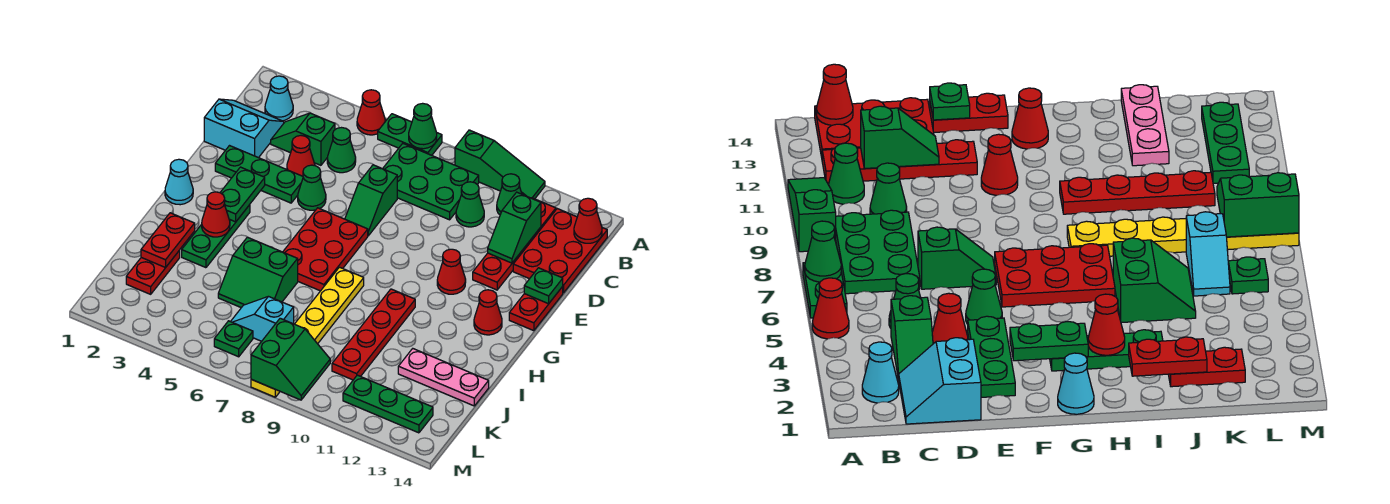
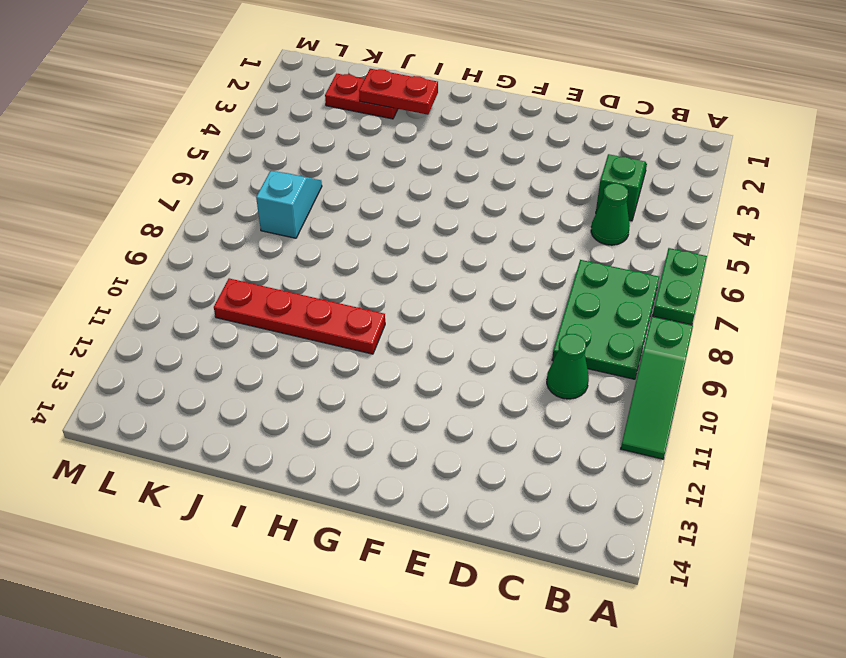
none -> red cone A5 level 1
none -> cyan cone B2 level 1
none -> green cone B11 level 1
none -> red plate B12:E12 level 1

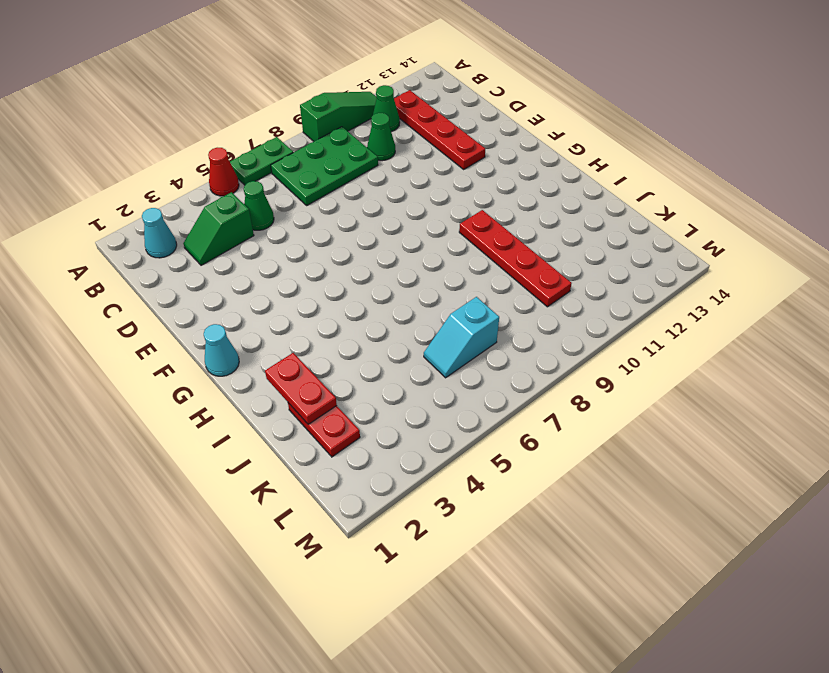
none -> red plate B13:D14 level 1
none -> cyan slope C1:D2 level 1 top D
none -> red cone D4 level 1
none -> green slope D7:E7 level 1 top D

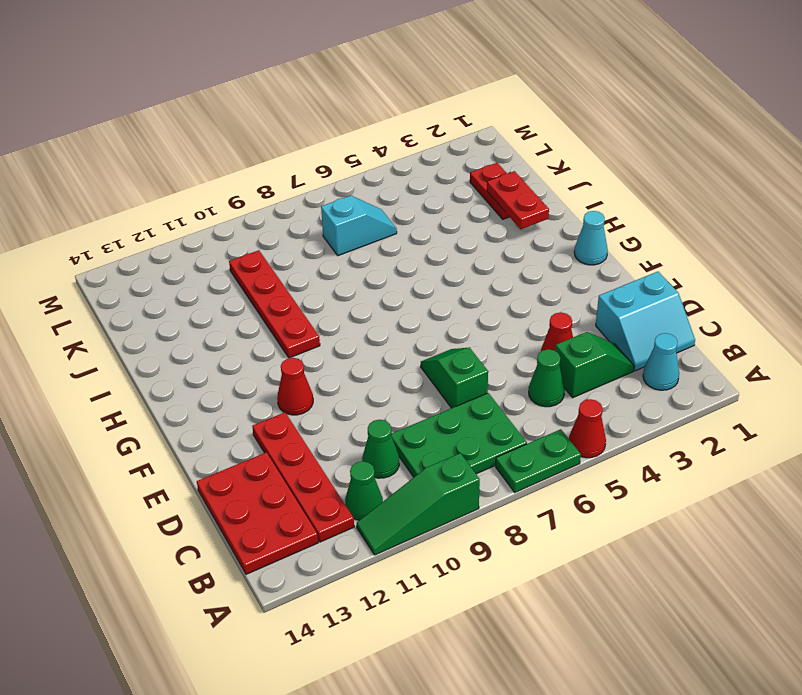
none -> green plate E2:E4 level 1
none -> green cone E5 level 1
none -> red plate E14:F14 level 1
none -> red plate F6:H7 level 1

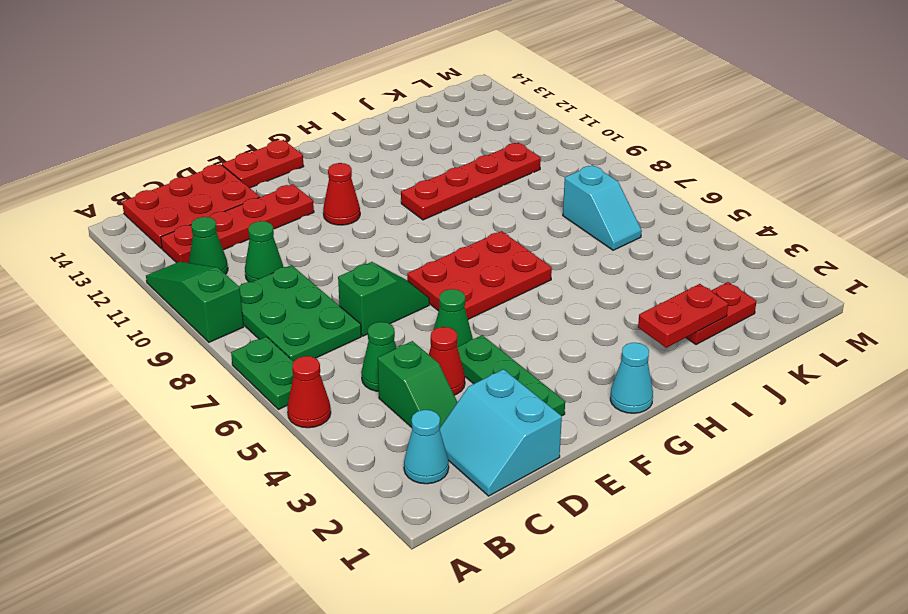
none -> green plate G3:I3 level 1
none -> red cone G13 level 1
none -> yellow plate H8:M8 level 1
none -> green slope I5:J6 level 1 top I

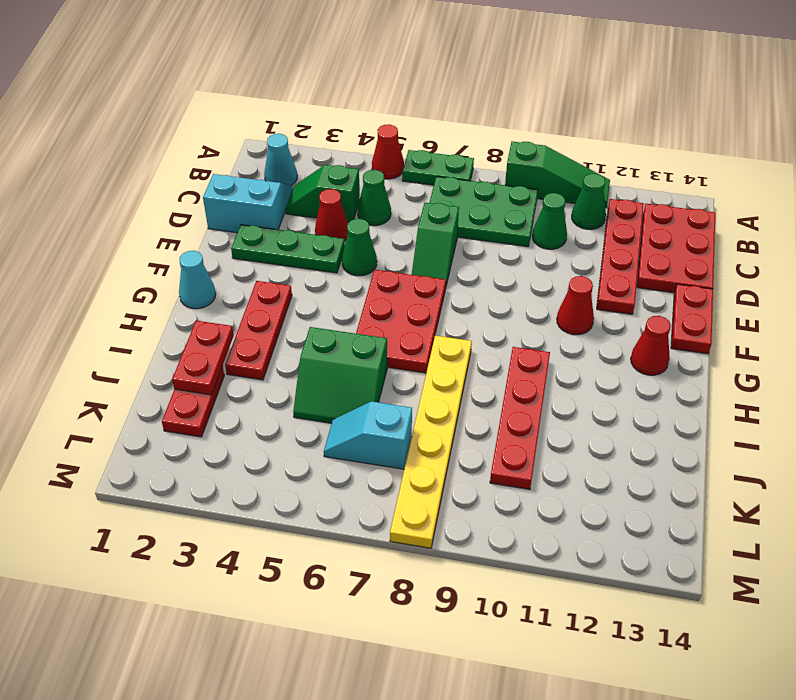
red plate G3:I3 level 1 -> green plate G3:I3 level 1
none -> pink plate J12:J14 level 1
none -> green plate L6 level 1
none -> green plate L11:L13 level 1
none -> green cone A7 level 2

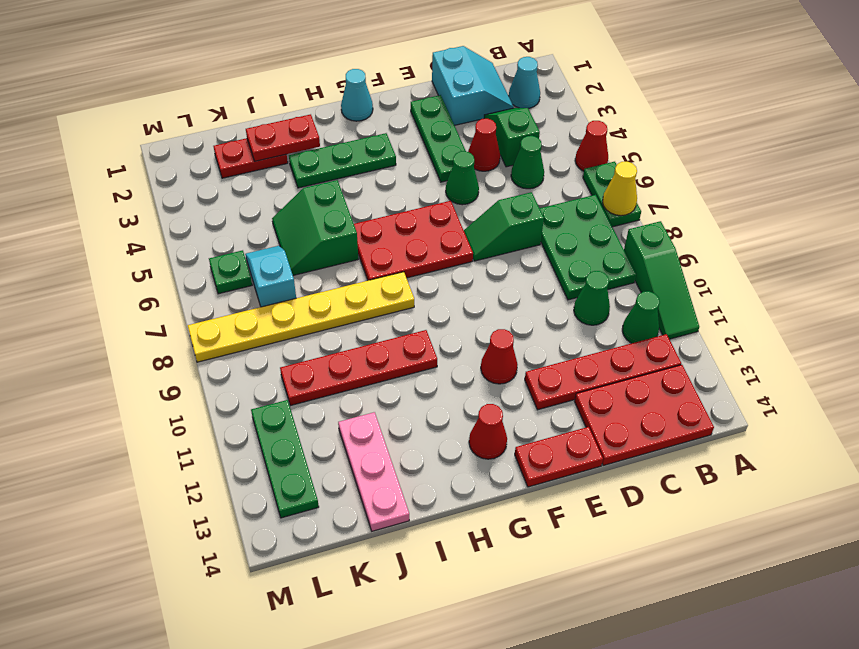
yellow cone A7 level 2 -> green cone A7 level 2
none -> red cone B14 level 2
none -> green slope C12:D12 level 2 top C
none -> green plate E14 level 2
none -> green plate F3:G3 level 2

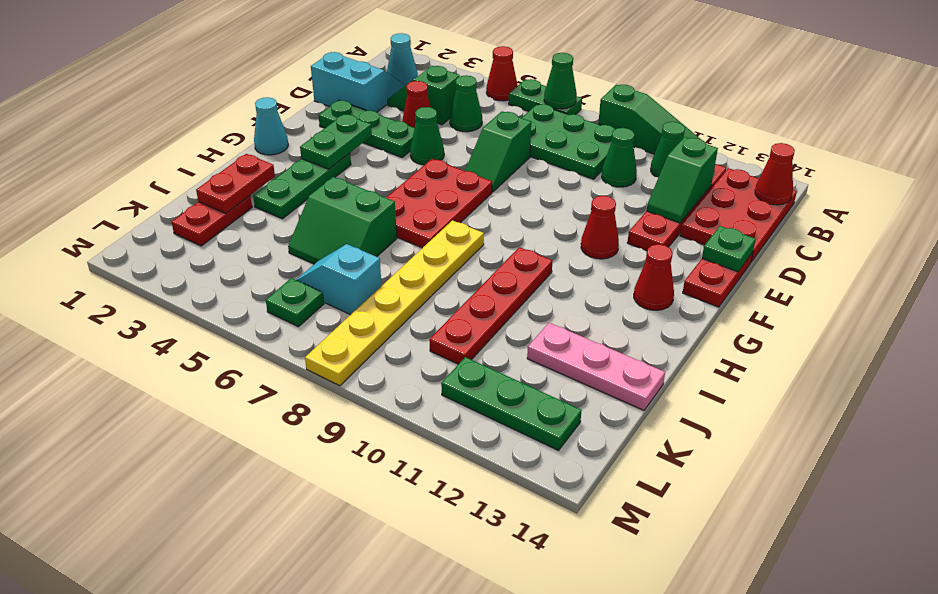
none -> red cone H3 level 2
none -> green slope L8:M9 level 2 top 8

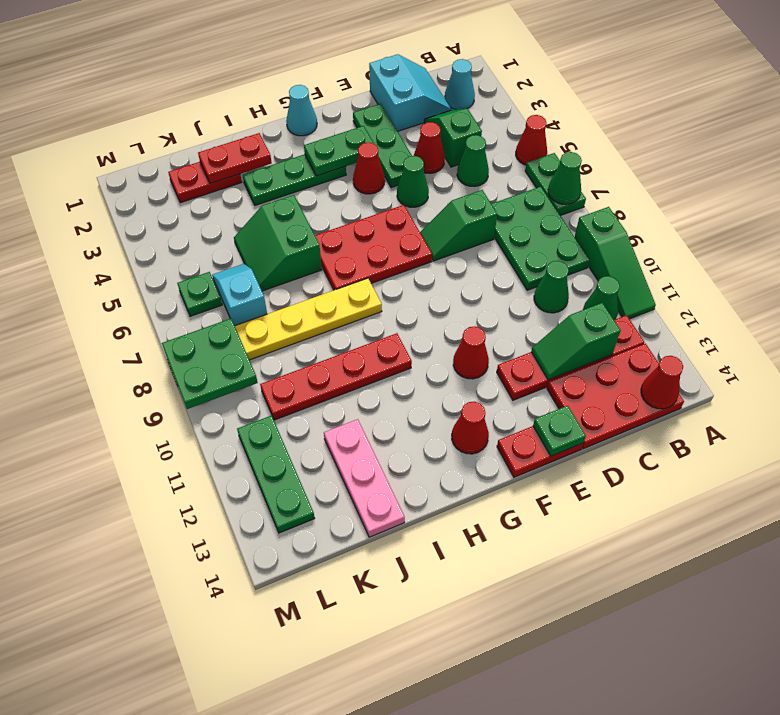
red cone F4 level 1 -> red cone H3 level 2
green plate L8:M9 level 2 -> green slope L8:M9 level 2 top 8

